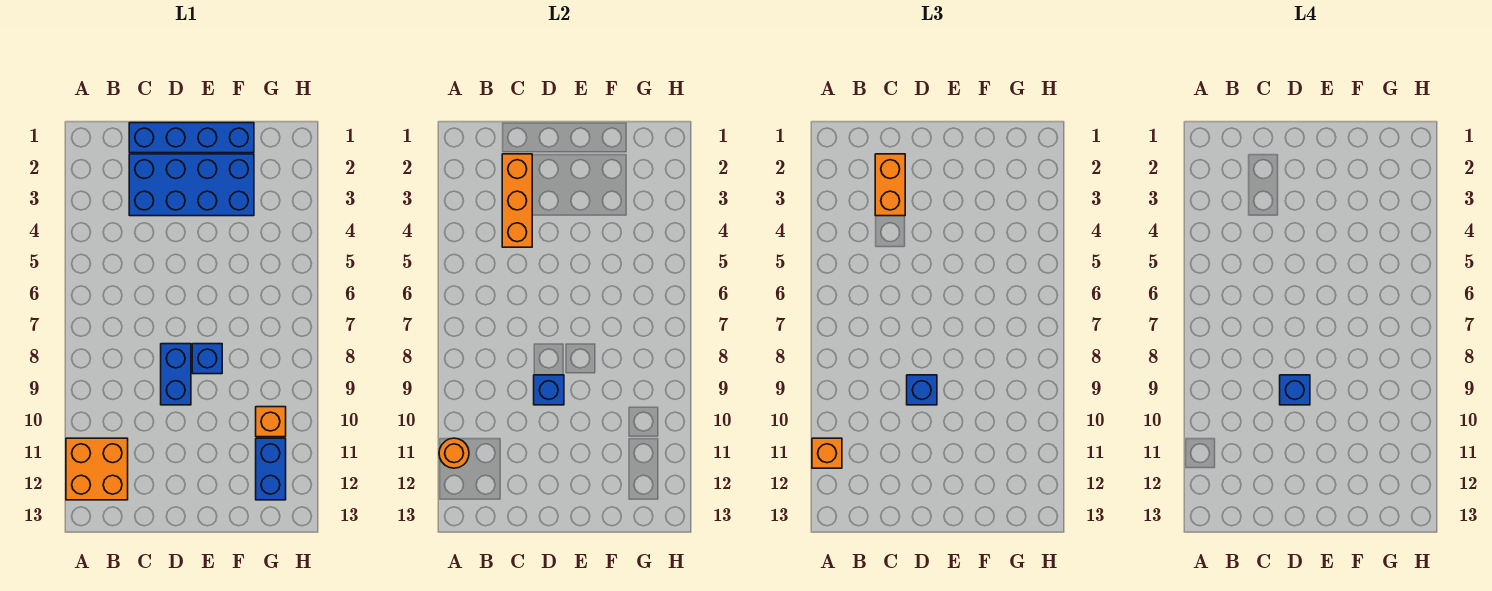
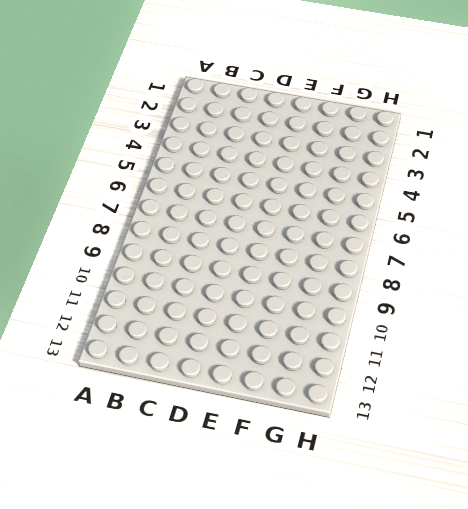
none -> orange brick A11:B12 level 1
none -> blue brick C1:F1 level 1
none -> blue brick C2:F3 level 1

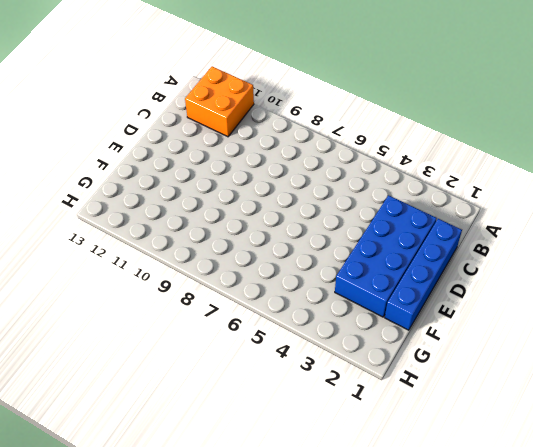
none -> blue brick D8:D9 level 1
none -> blue brick E8 level 1
none -> orange brick G10 level 1

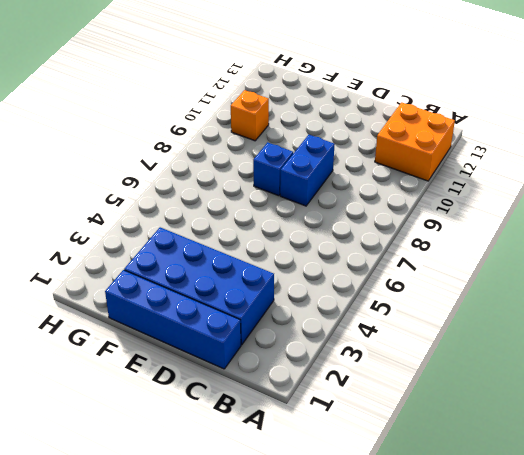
none -> blue brick G11:G12 level 1
none -> orange round brick A11 level 2
none -> orange brick C2:C4 level 2

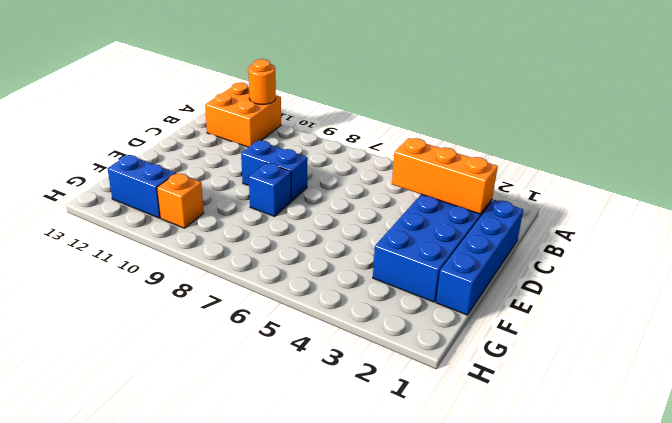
none -> blue brick D9 level 2
none -> orange brick A11 level 3
none -> orange brick C2:C3 level 3

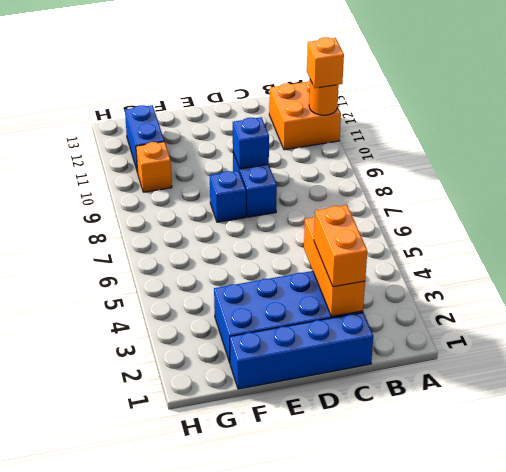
none -> blue brick D9 level 3
none -> blue brick D9 level 4

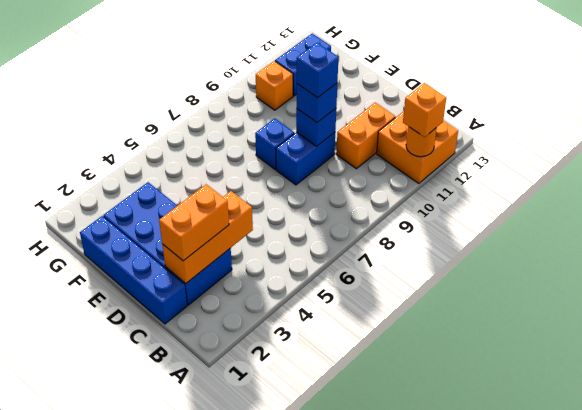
orange brick C10:C11 level 1 -> none

